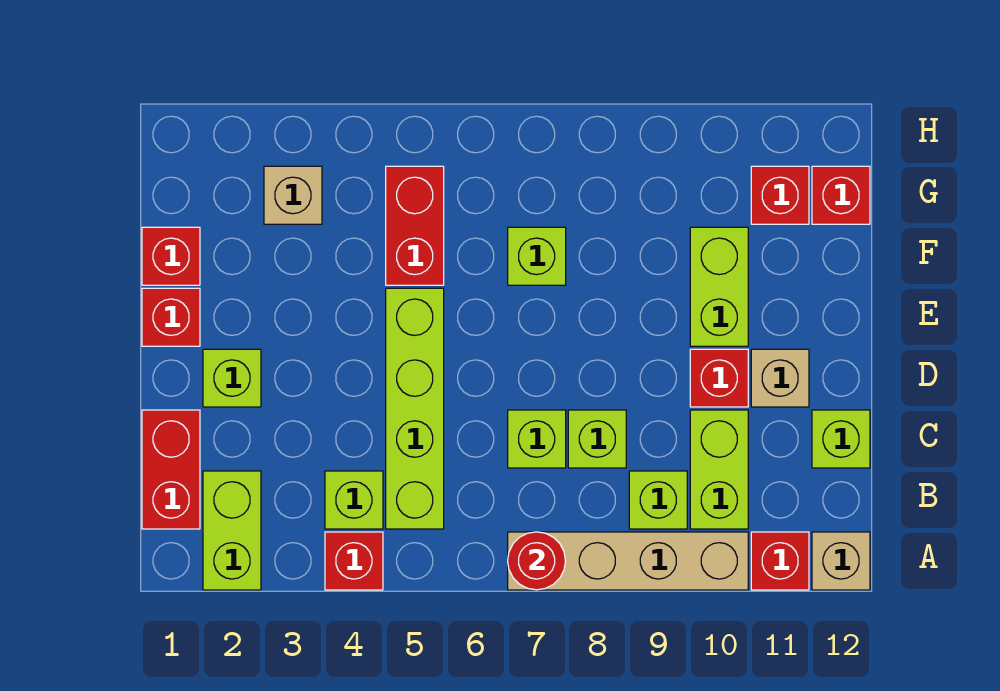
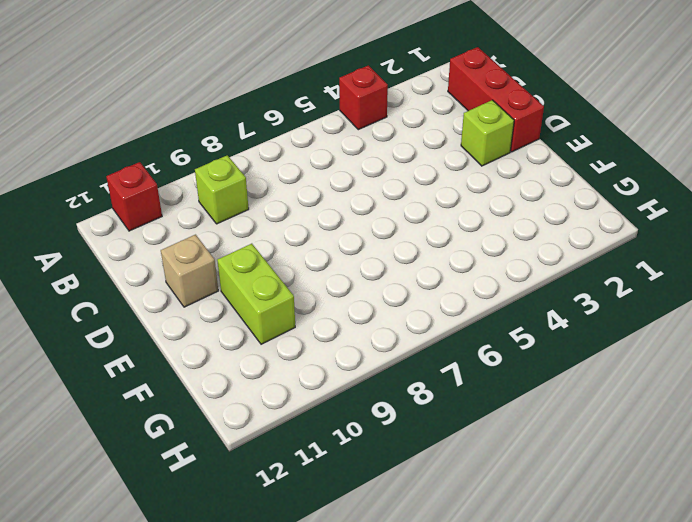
red brick B1:D1 level 1 -> red brick B1:C1 level 1
none -> lime brick A2:B2 level 1
none -> tan brick A7:A10 level 1
none -> tan brick A12 level 1

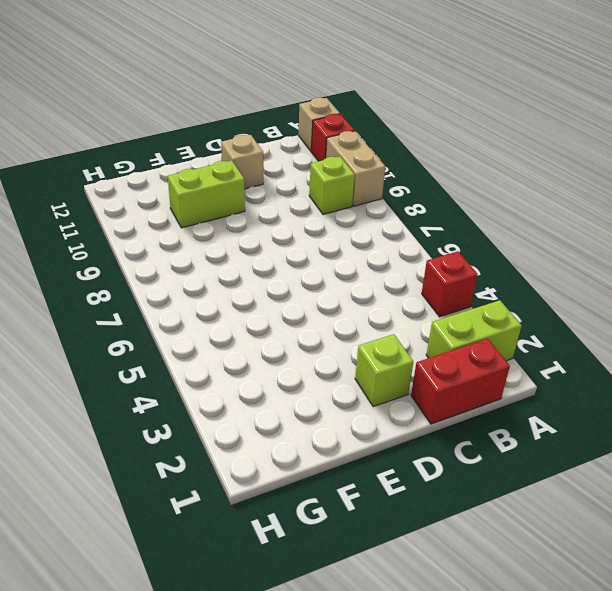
tan brick A9:A10 level 1 -> tan brick A7:A10 level 1
none -> lime brick B4 level 1
none -> lime brick B5:E5 level 1
none -> lime brick B10:C10 level 1

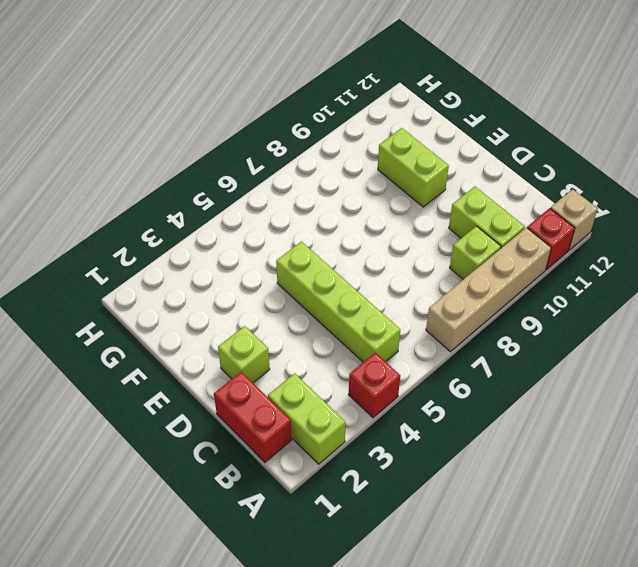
none -> lime brick B4 level 1
none -> lime brick C7 level 1
none -> lime brick C8 level 1

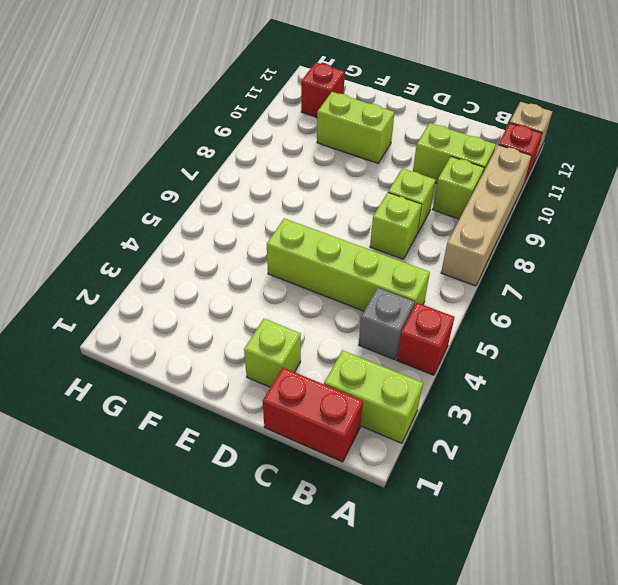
grey brick B4 level 1 -> lime brick B4 level 1
none -> lime brick C12 level 1
none -> red brick D10 level 1
none -> tan brick D11 level 1

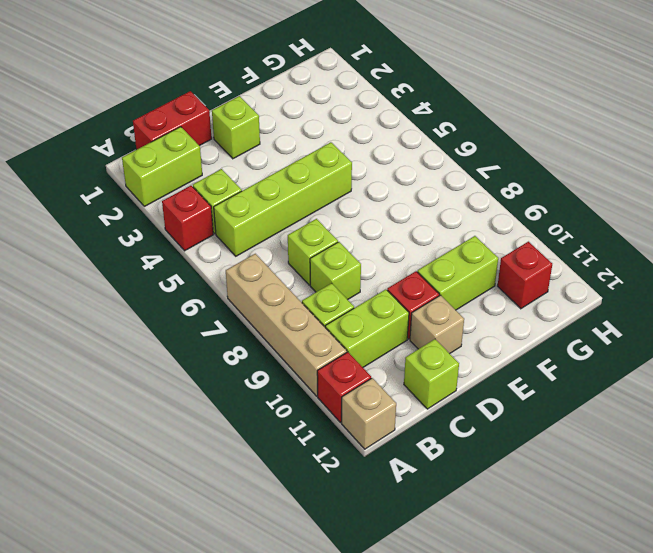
none -> red brick E1 level 1
none -> red brick F1 level 1
none -> red brick F5:G5 level 1

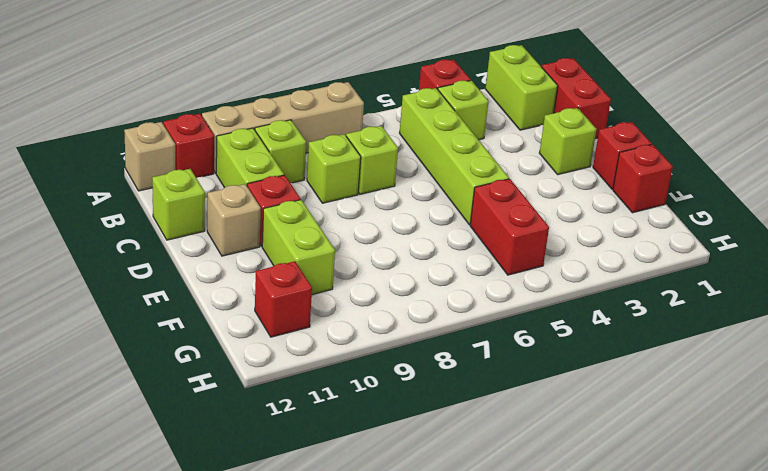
none -> lime brick F7 level 1
none -> tan brick G3 level 1
none -> red brick G12 level 1

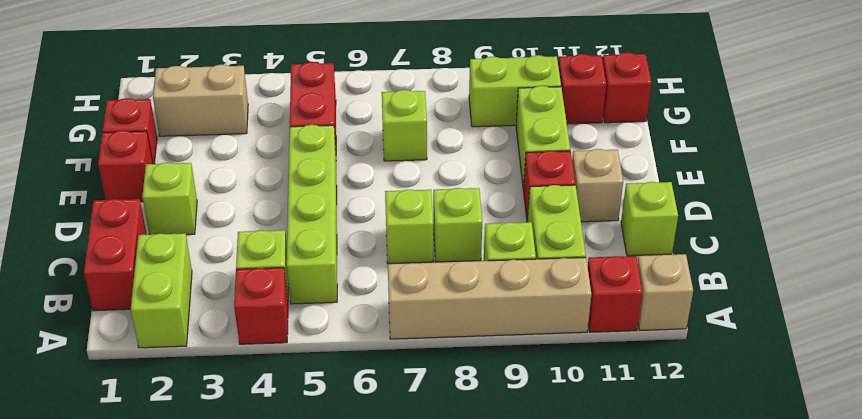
tan brick G2:G3 level 1 -> tan brick G3 level 1
lime brick G9:G10 level 1 -> none
none -> red round brick A7 level 2

